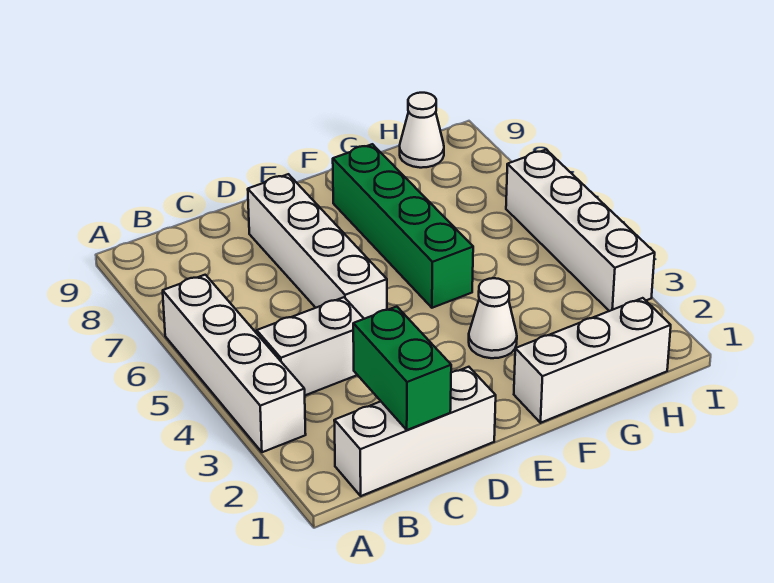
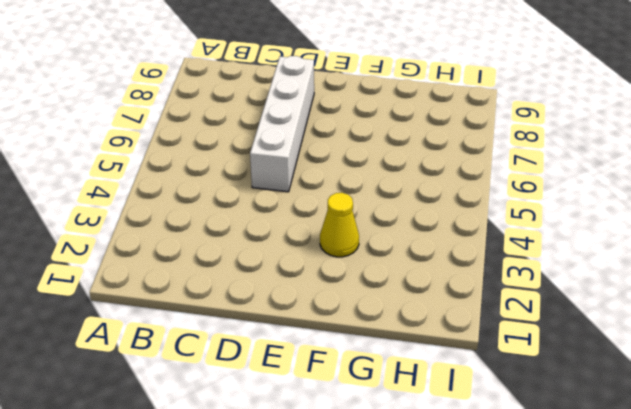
yellow cone F3 level 1 -> white cone F3 level 1
none -> white brick A3:A6 level 1
none -> white brick B1:D1 level 1

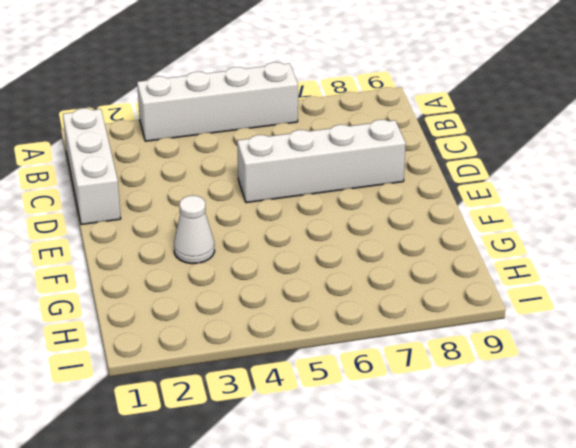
none -> white brick B4:C4 level 1
none -> white brick F1:H1 level 1

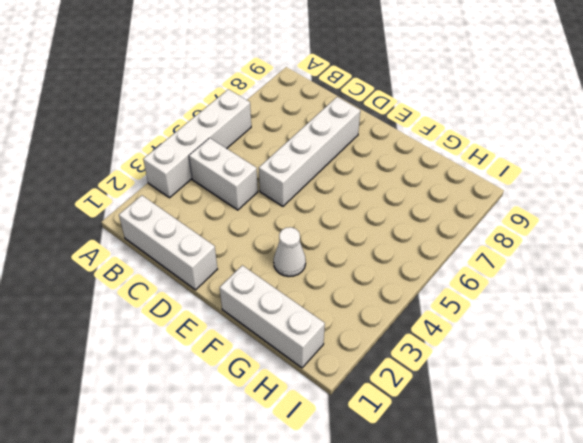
none -> green brick F5:F8 level 1
none -> white cone H9 level 1

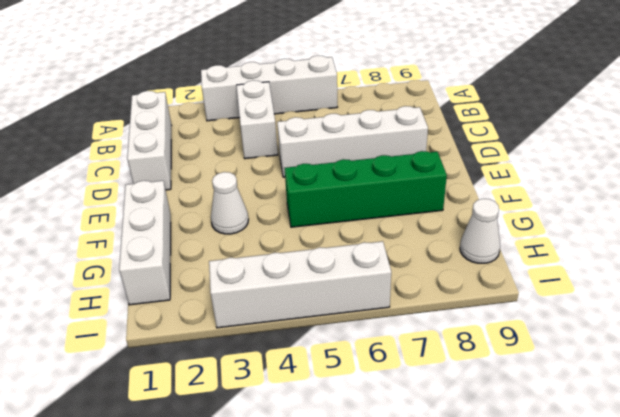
none -> green brick C1:C2 level 2

